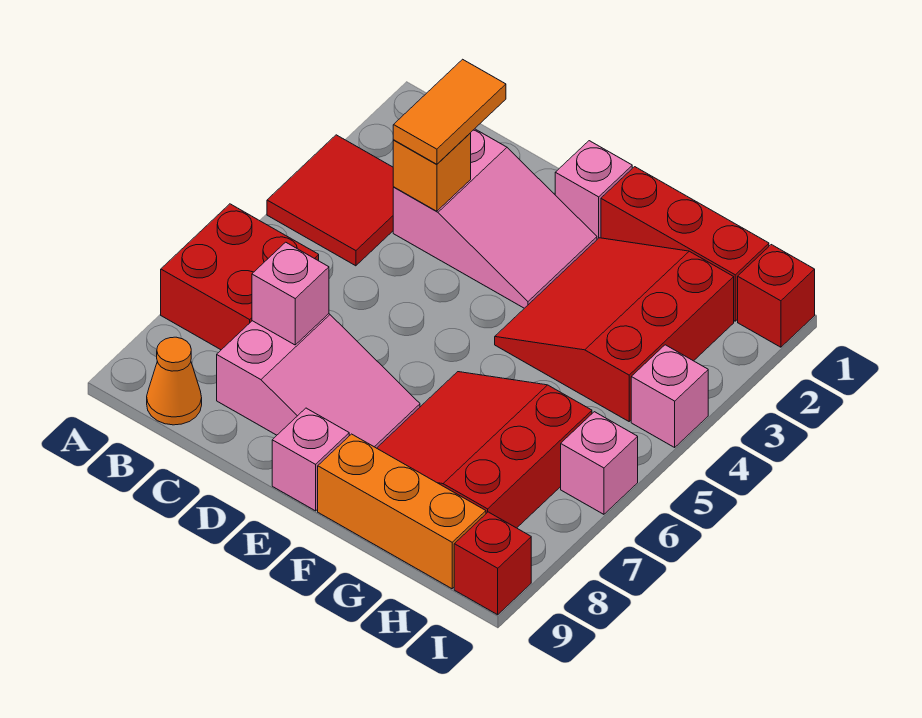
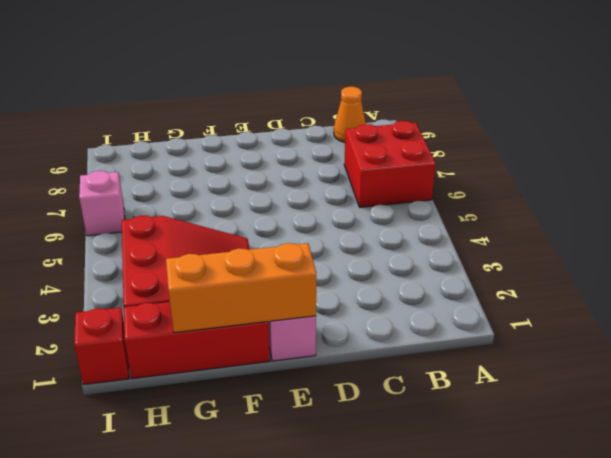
orange brick E1:G1 level 2 -> orange brick F9:H9 level 1
none -> red tile A3:B4 level 1
none -> pink slope C2:E3 level 1 top C
none -> pink slope C7:E8 level 1 top C

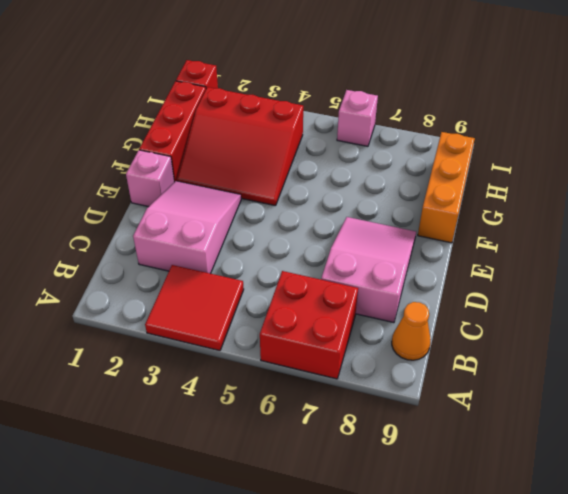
none -> pink brick E9 level 1
none -> red slope F6:H8 level 1 top H
none -> pink brick I4 level 1

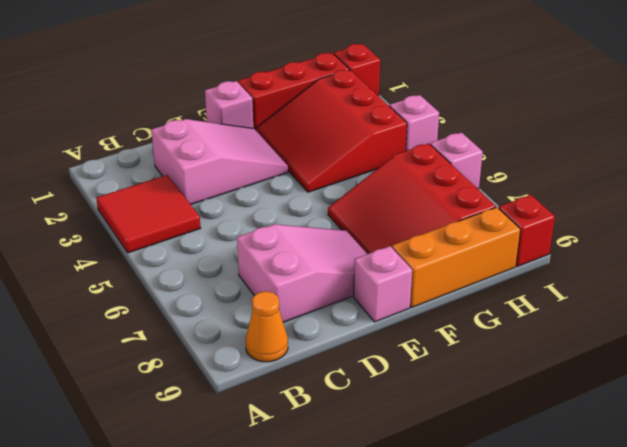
none -> red brick A6:B7 level 1
none -> orange brick C3 level 2
none -> pink brick C7 level 2

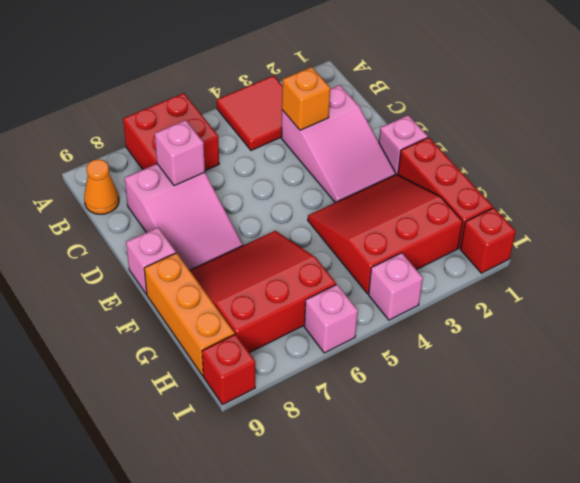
none -> orange tile C2:C3 level 3

